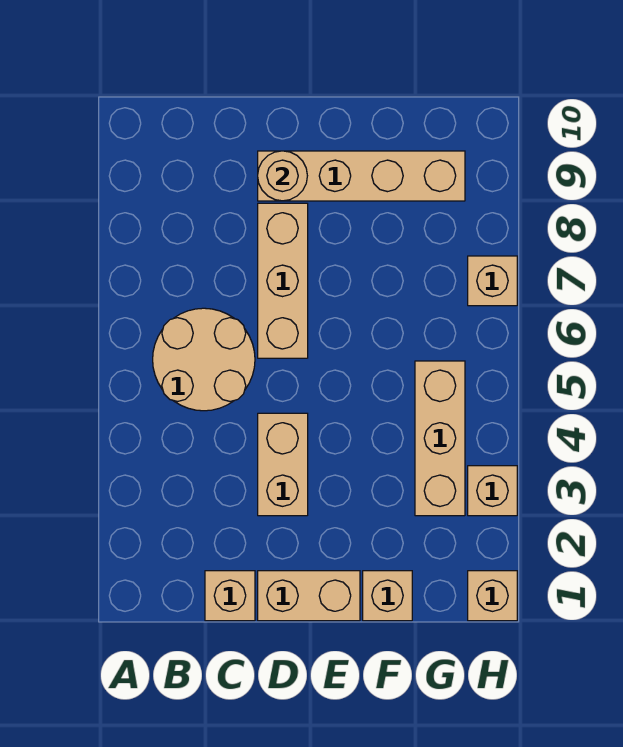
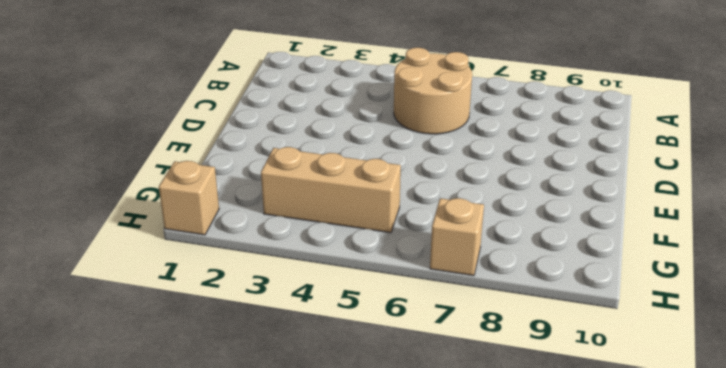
none -> tan brick C1 level 1
none -> tan brick D1:E1 level 1
none -> tan brick D3:D4 level 1

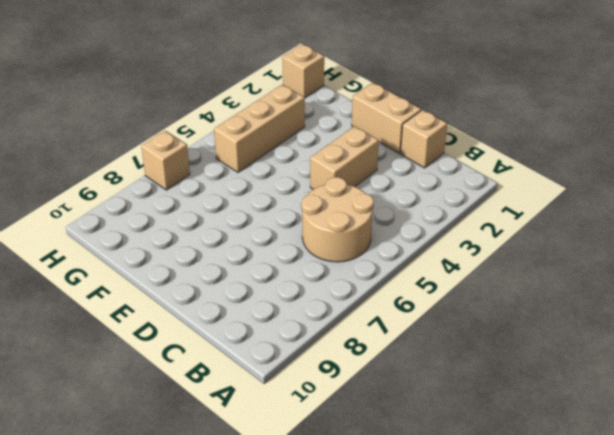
none -> tan brick D6:D8 level 1
none -> tan brick D9:G9 level 1
none -> tan brick F1 level 1

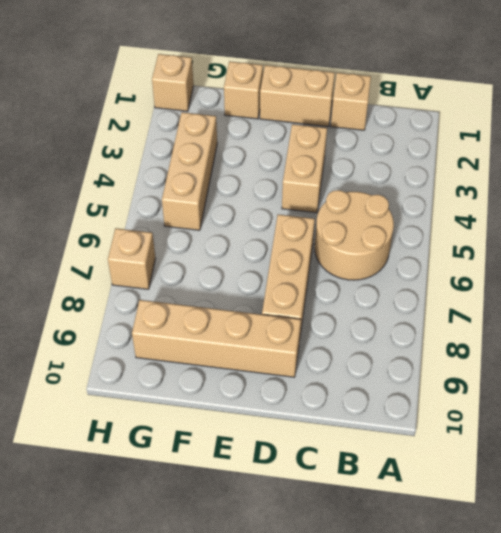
none -> tan brick H3 level 1
none -> tan round brick D9 level 2

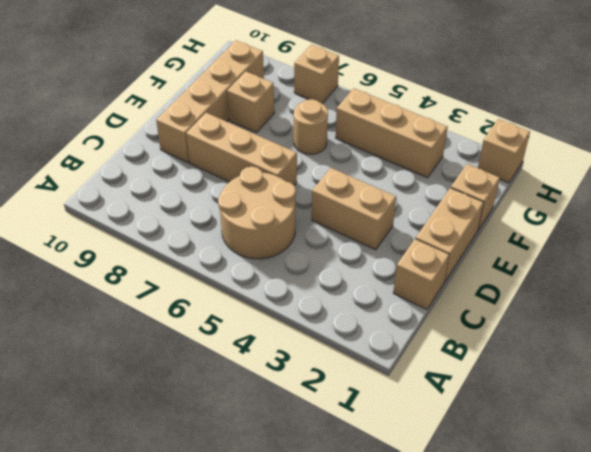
tan round brick F6 level 1 -> tan round brick D9 level 2
tan brick F8 level 1 -> tan brick H3 level 1

